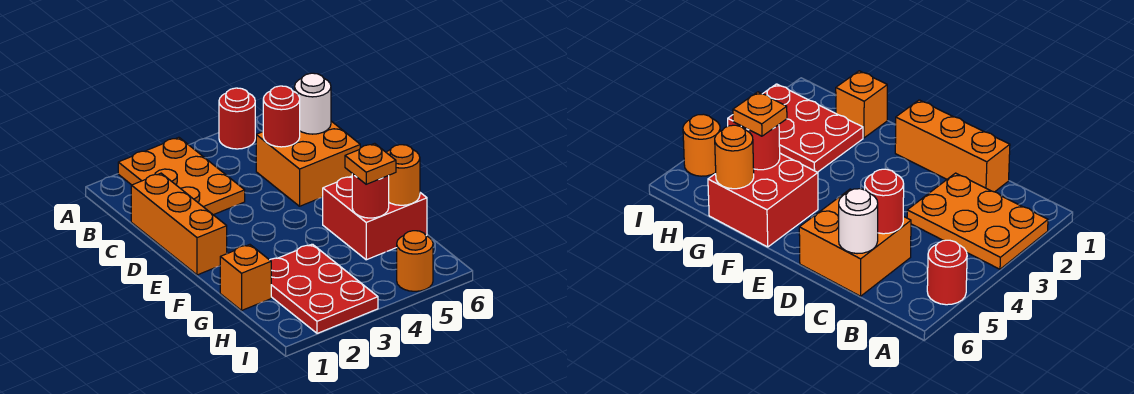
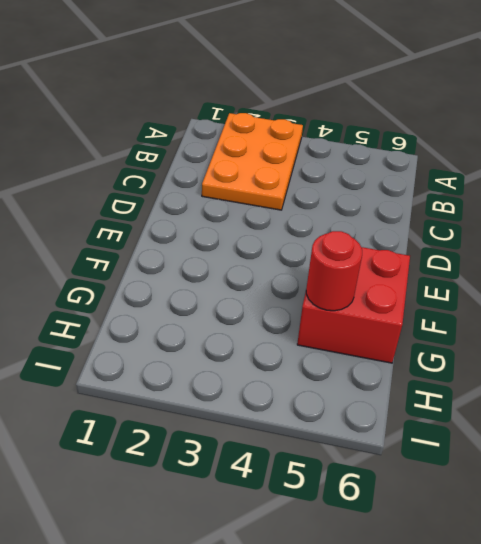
none -> red round brick A5 level 1
none -> orange brick C1:E1 level 1
none -> orange brick C5:D6 level 1

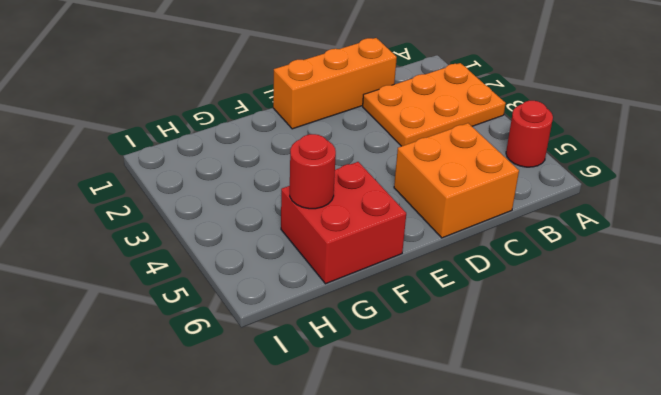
none -> orange brick G1 level 1
none -> red plate G2:I3 level 1
none -> orange round brick I5 level 1

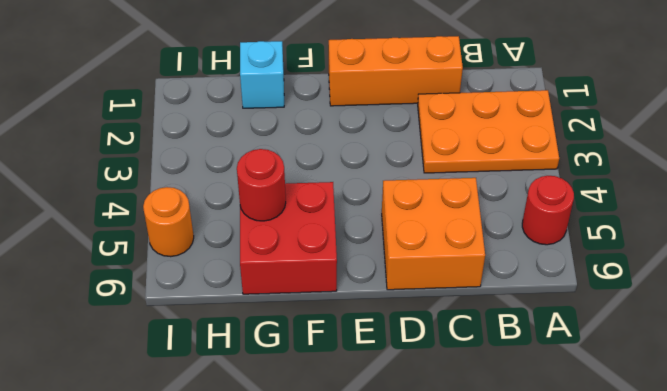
cyan brick G1 level 1 -> orange brick G1 level 1
none -> red plate G2:I3 level 1
none -> red round brick C5 level 2
none -> white round brick C6 level 2

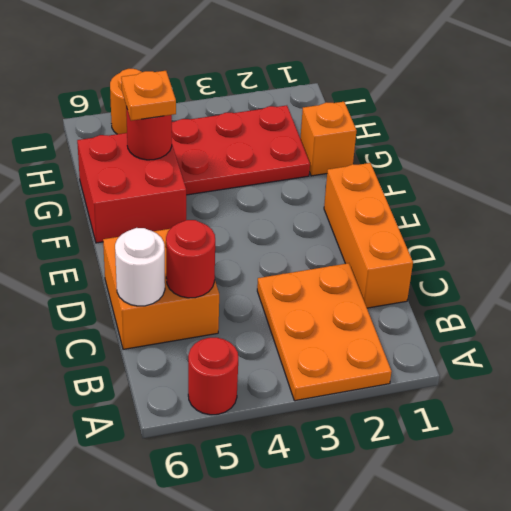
red plate G2:H4 level 1 -> red plate G2:I3 level 1
none -> orange round brick G6 level 2

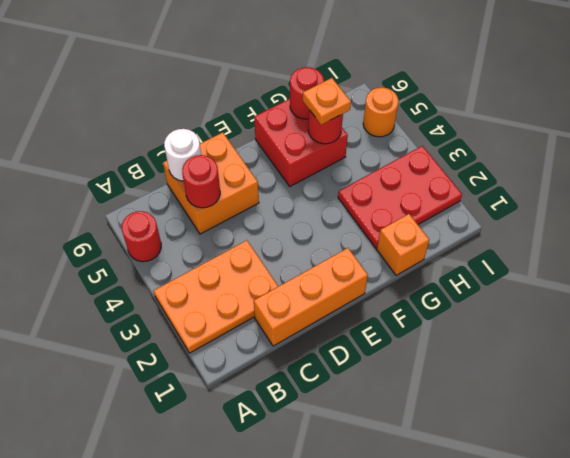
red round brick G6 level 2 -> orange round brick G6 level 2

